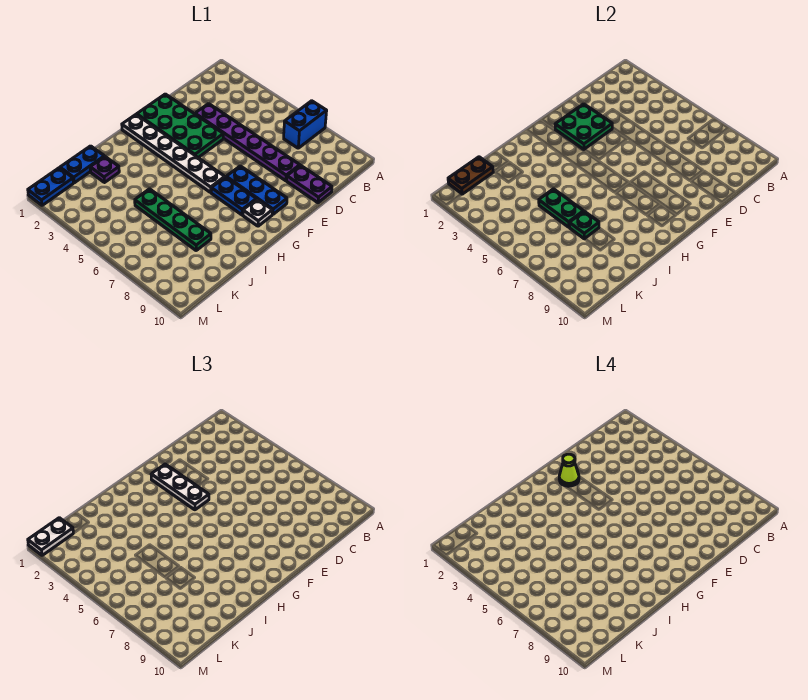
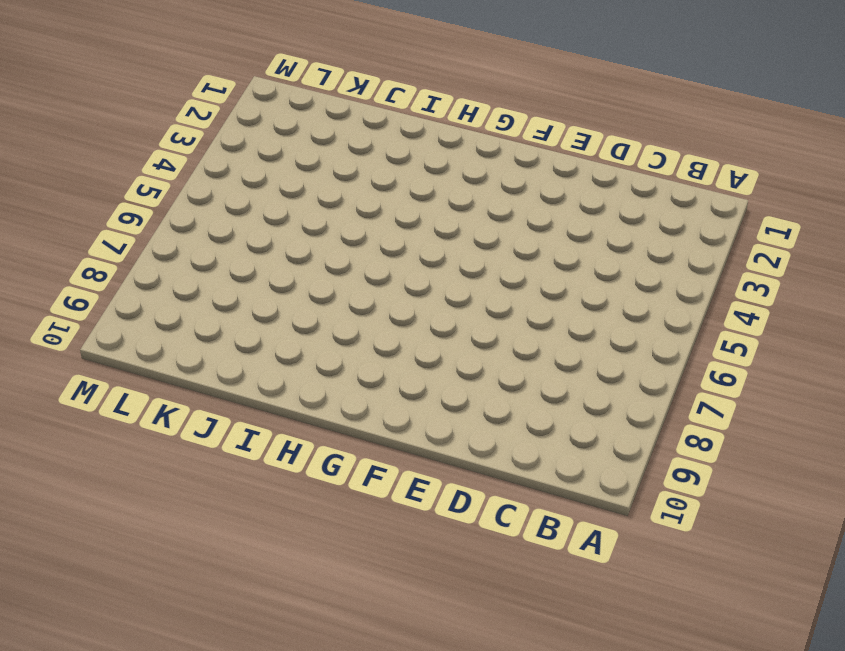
none -> blue brick A7:B7 level 1
none -> purple plate D3:D8 level 1
none -> purple plate D9:D10 level 1

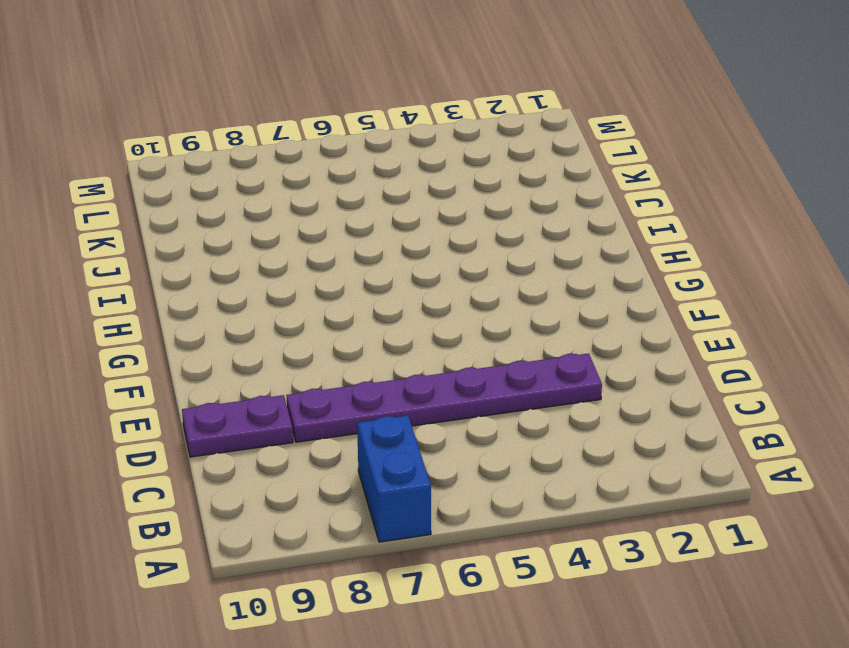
none -> green plate E1:F4 level 1
none -> blue plate F7:F9 level 1
none -> white plate G1:G6 level 1

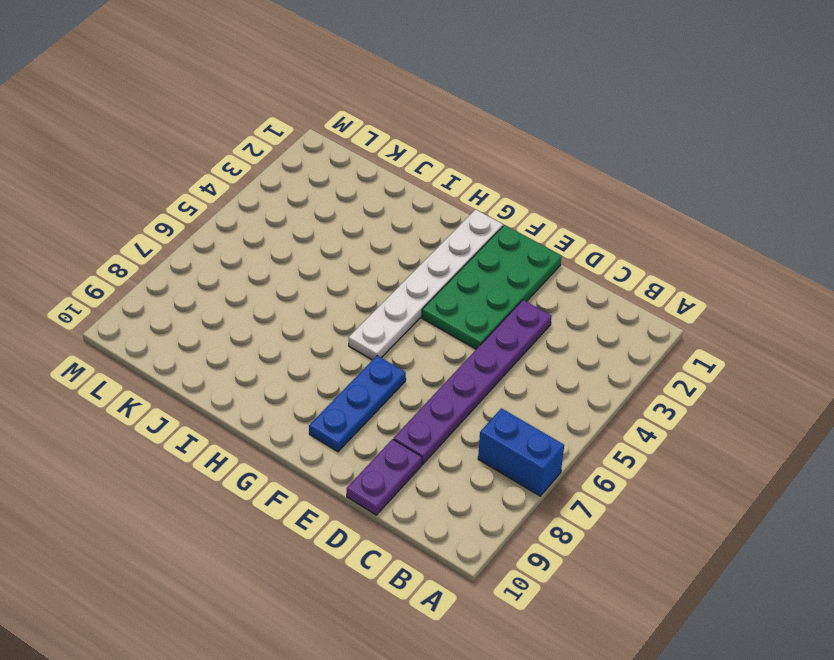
none -> blue plate G7:G8 level 1
none -> white plate G9 level 1
none -> blue plate J1:K1 level 1

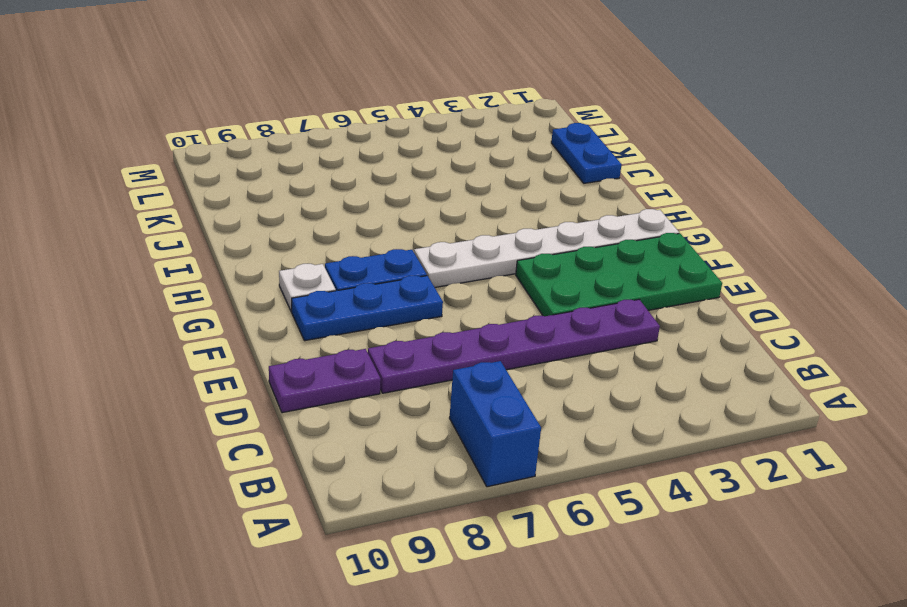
none -> purple plate J2 level 1
none -> green plate J5:J8 level 1
none -> blue plate L1:M1 level 1

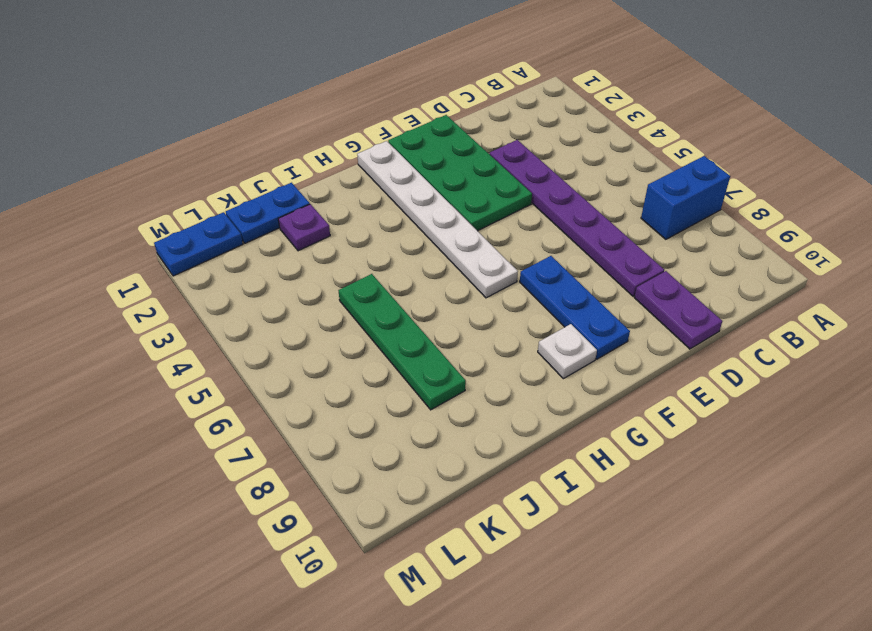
none -> blue plate G7:G8 level 1
none -> green plate E2:F3 level 2
none -> green plate J5:J6 level 2

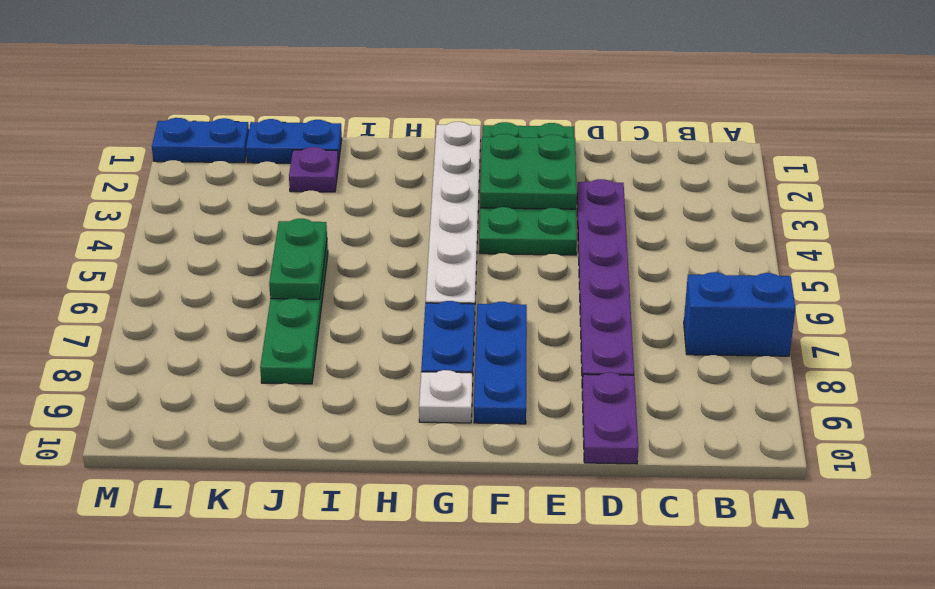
none -> green plate J7 level 2
none -> brown plate K1:L1 level 2
none -> white plate F2:F4 level 3

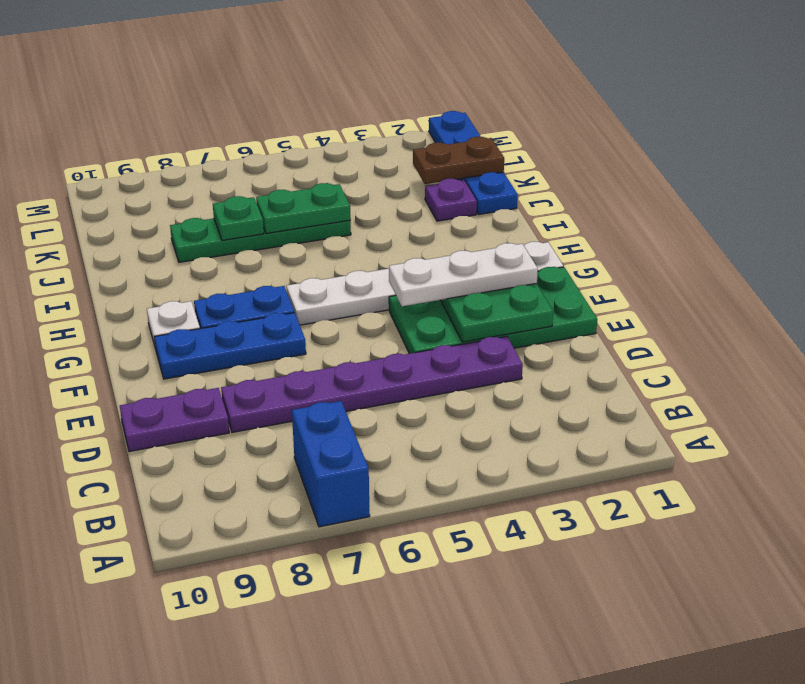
brown plate K1:K2 level 2 -> brown plate K1:L1 level 2
none -> white plate L1:M1 level 3
none -> lime cone F2 level 4

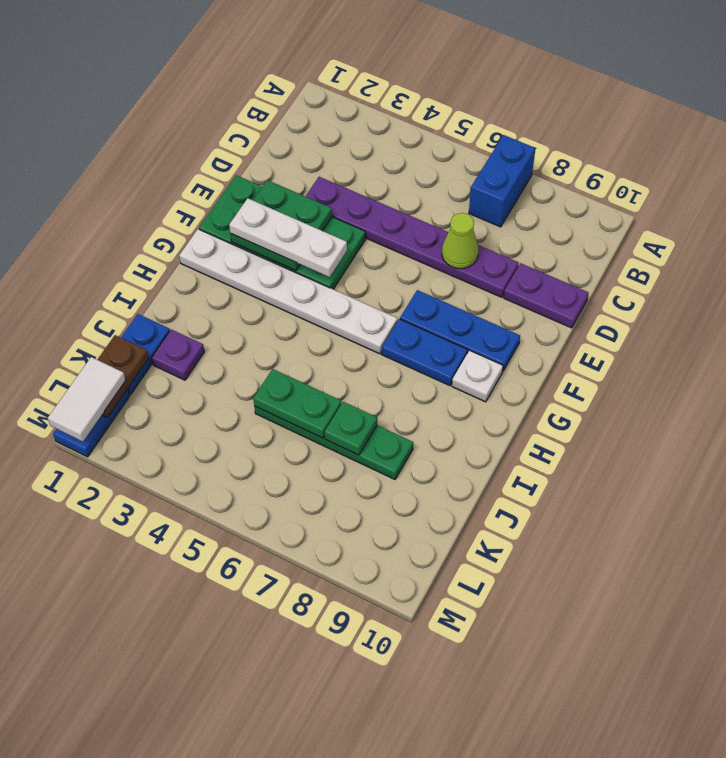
lime cone D7 level 2 -> lime cone F2 level 4
white tile L1:M1 level 3 -> white plate L1:M1 level 3

